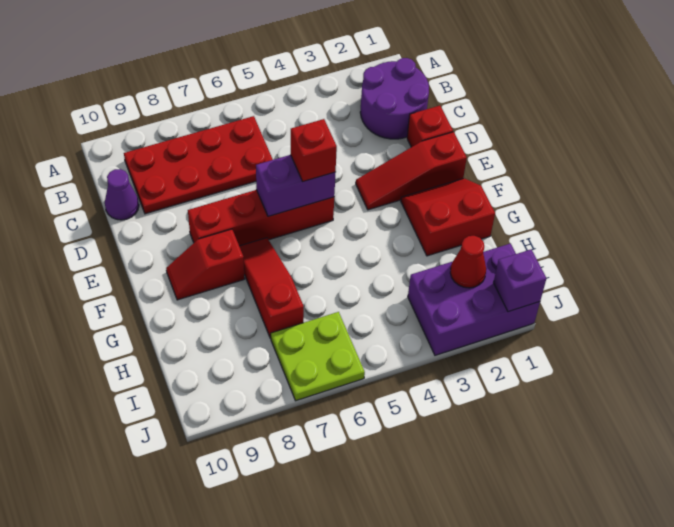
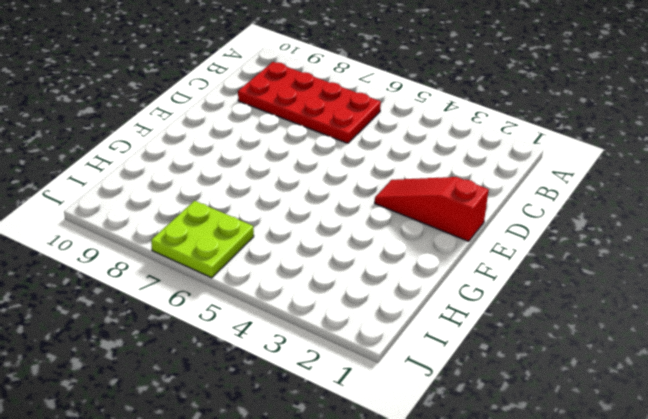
none -> purple round brick B1:C2 level 1
none -> purple cone C10 level 1
none -> red brick D1 level 1

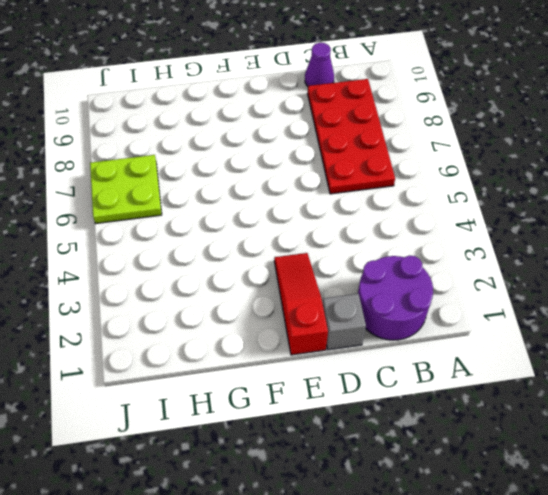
grey brick D1 level 1 -> red brick D1 level 1
none -> red brick E5:E8 level 1
none -> red slope F1:G2 level 1 top G
none -> red slope F7:H7 level 1 top H

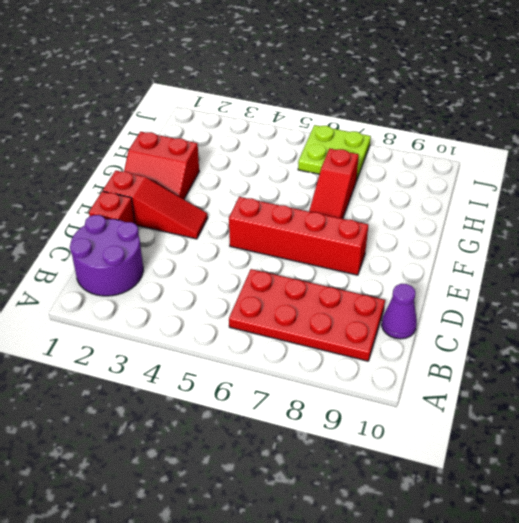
none -> red slope F8:F9 level 1 top 8
none -> purple brick I1:J3 level 1
none -> purple brick E5:E6 level 2

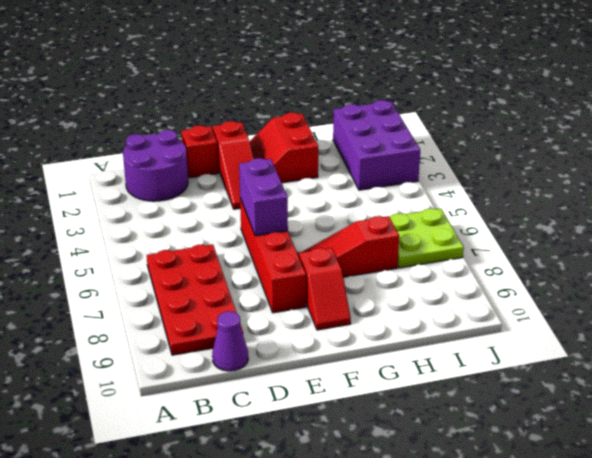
none -> red cone I2 level 2
none -> purple brick J1 level 2
none -> red brick E5 level 3

